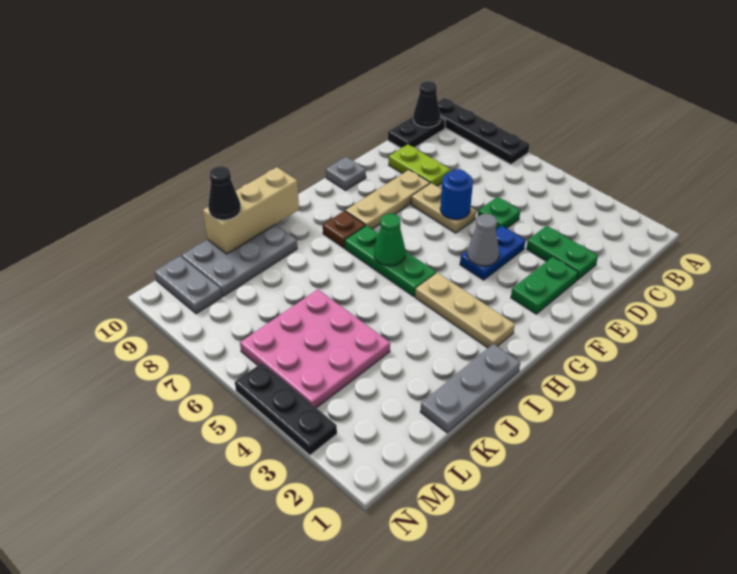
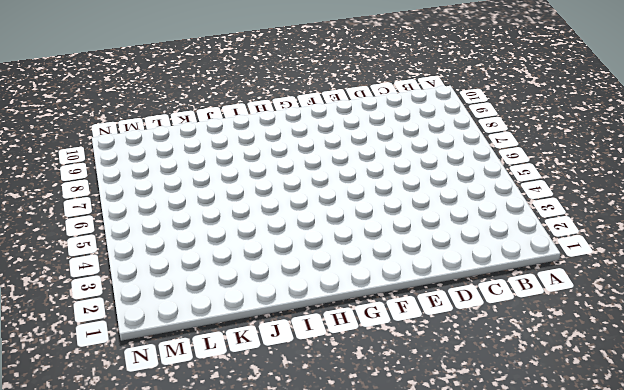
none -> black plate A7:A10 level 1
none -> black plate B10:C10 level 1
none -> green plate D2:D3 level 1

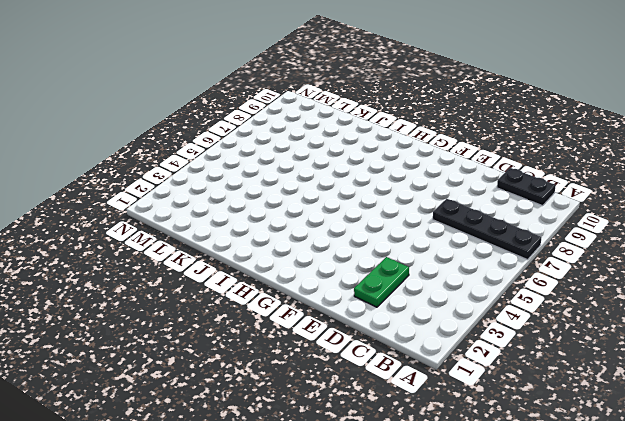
black plate A7:D7 level 1 -> black plate A7:A10 level 1
none -> green plate D5 level 1
none -> lime plate D8:D9 level 1
none -> green plate E2:F2 level 1

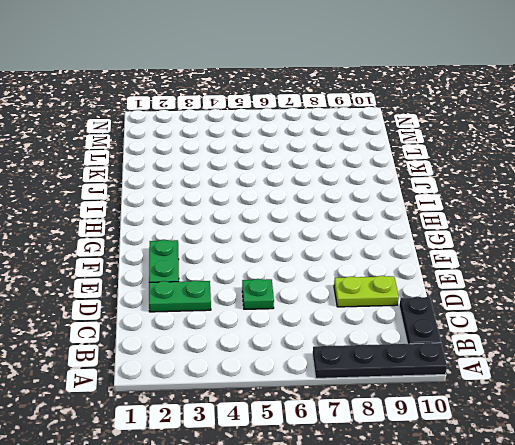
none -> blue plate E4:F4 level 1
none -> tan plate E6:E7 level 1
none -> tan plate E8:G8 level 1

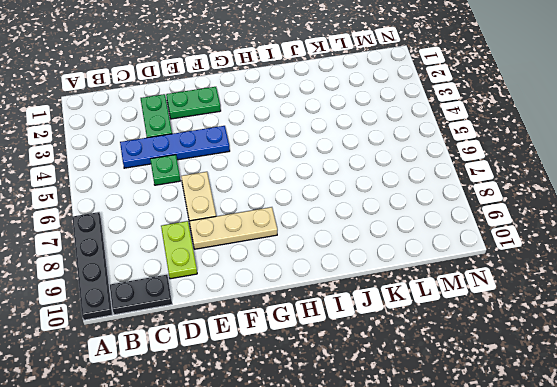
blue plate C4:F4 level 1 -> blue plate E4:F4 level 1
none -> grey plate F10 level 1
none -> tan plate H2:H4 level 1
none -> green plate H5:H7 level 1

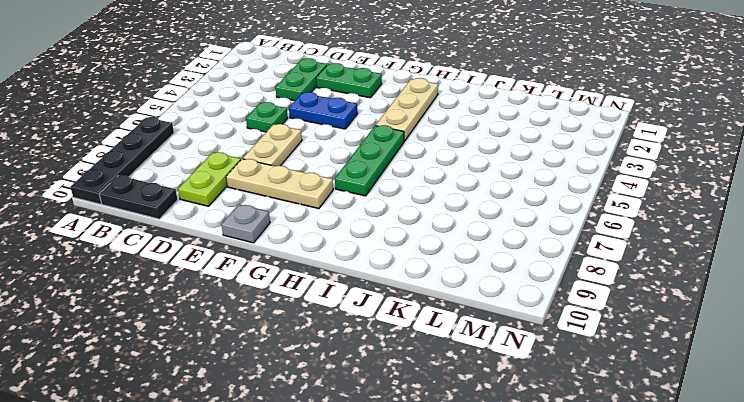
none -> brown plate H8 level 1
none -> grey plate I1:K1 level 1
none -> grey plate J9:L10 level 1

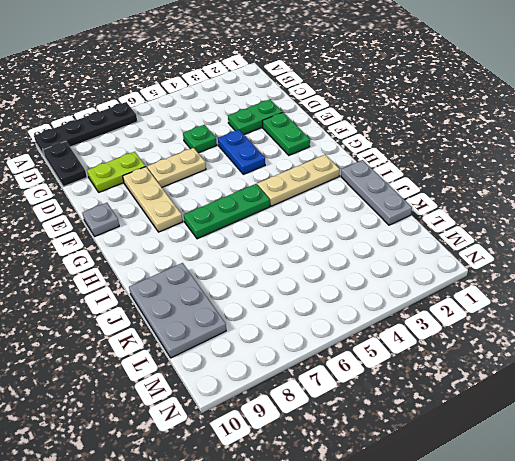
none -> brown plate H8 level 1
none -> pink plate K4:M6 level 1
none -> grey plate M9:M10 level 1

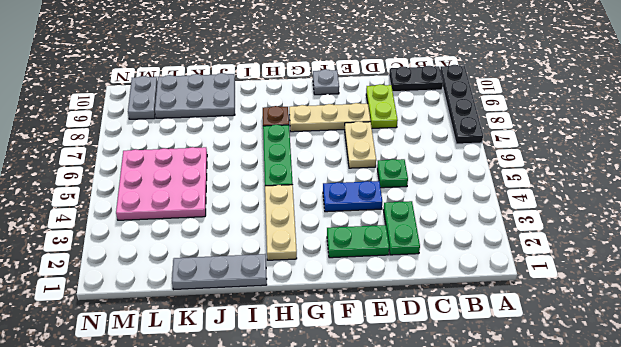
none -> black plate N3:N5 level 1
none -> black cone B10 level 2
none -> blue round brick E6 level 2

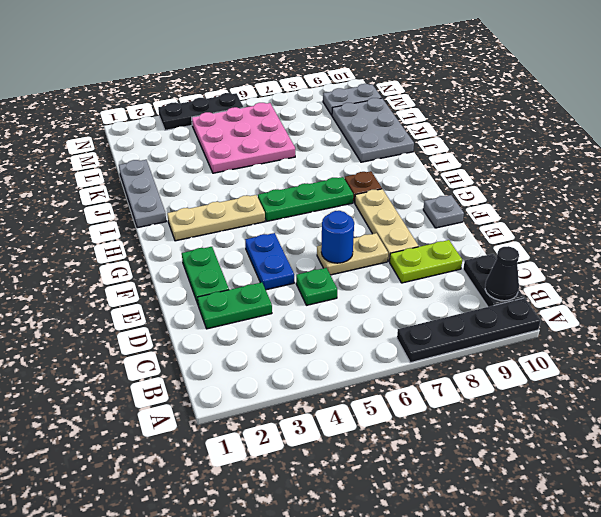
none -> grey cone F4 level 2
none -> green cone H6 level 2
none -> tan brick I10:K10 level 2

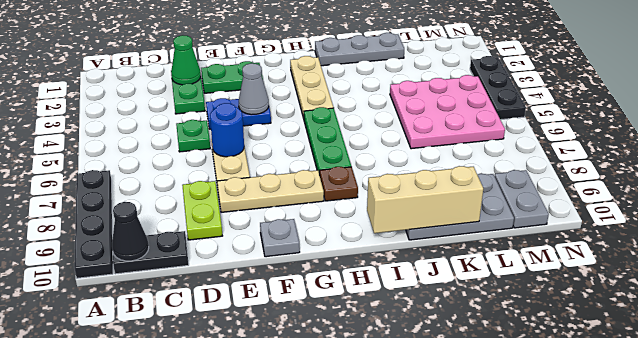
green cone D2 level 2 -> green cone H6 level 2
none -> black cone K10 level 3

